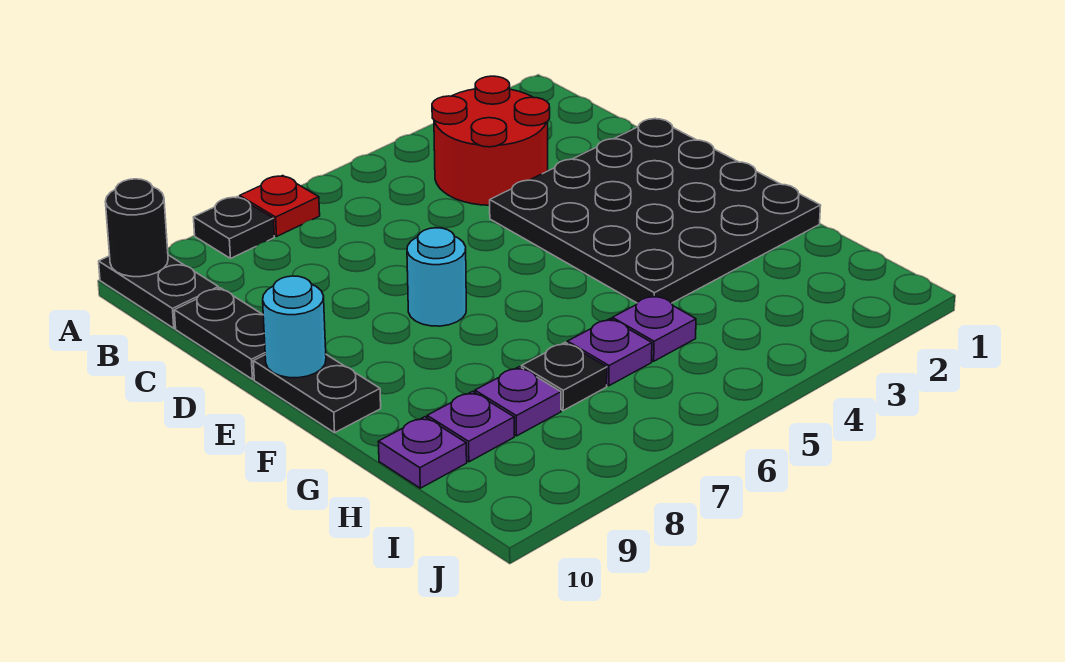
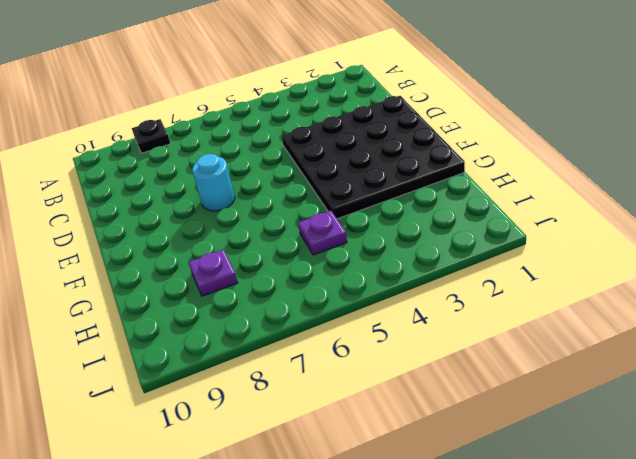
none -> red plate A7 level 1
none -> black plate A10:B10 level 1
none -> red round brick B3:C4 level 1

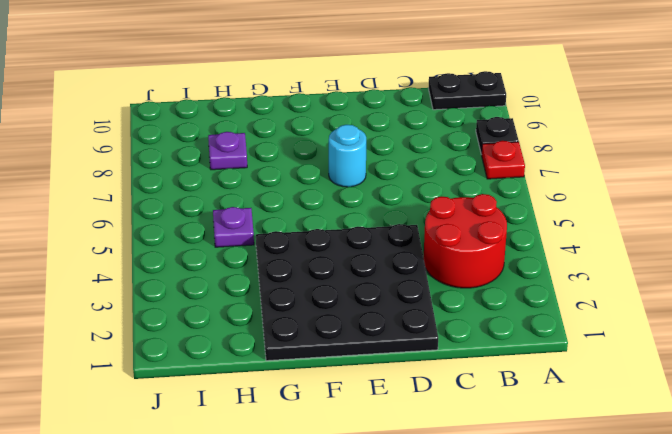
none -> black plate C10:D10 level 1
none -> black plate E10:F10 level 1
none -> purple plate H6 level 1

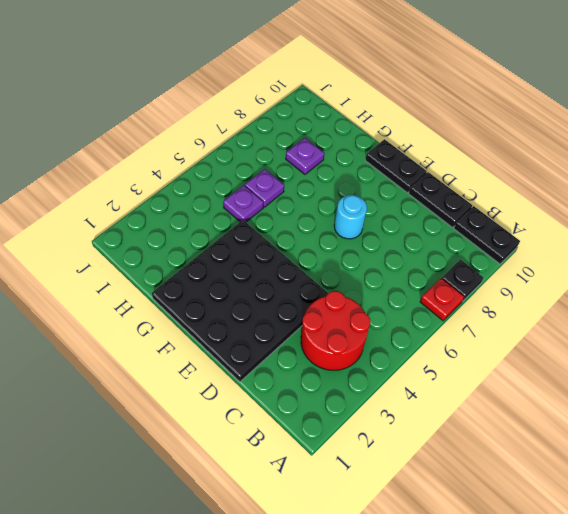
none -> black plate H7 level 1
none -> purple plate H9 level 1
none -> purple plate H10 level 1

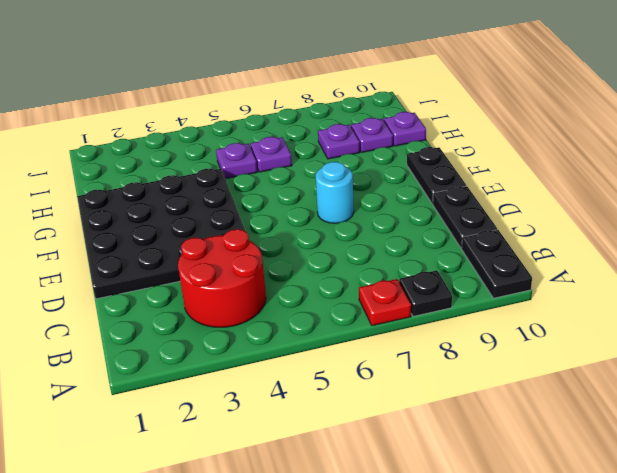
none -> black plate H7 level 1
none -> black round brick A10 level 2
none -> cyan round brick E10 level 2

